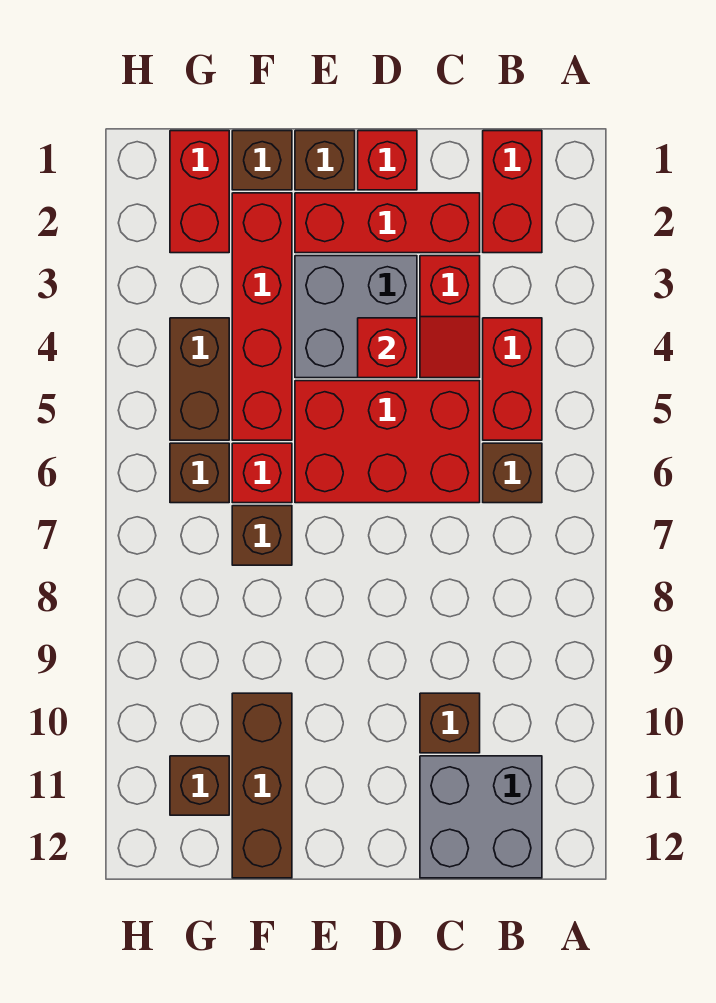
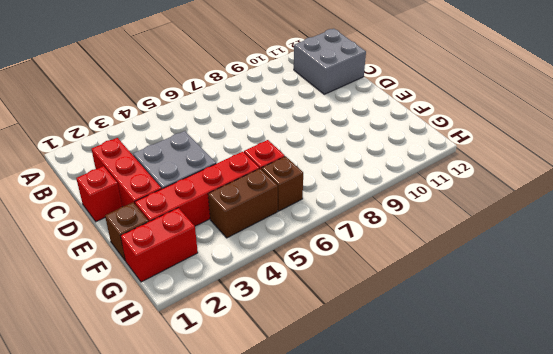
none -> red brick B1:B2 level 1
none -> red brick B4:B5 level 1
none -> brown brick B6 level 1

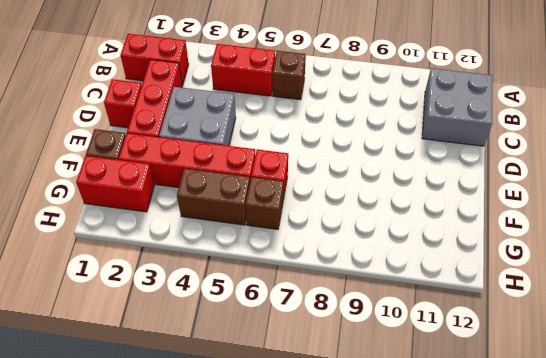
none -> red slope C3:C4 level 1 top 3
none -> red brick C5:E6 level 1
none -> brown brick C10 level 1

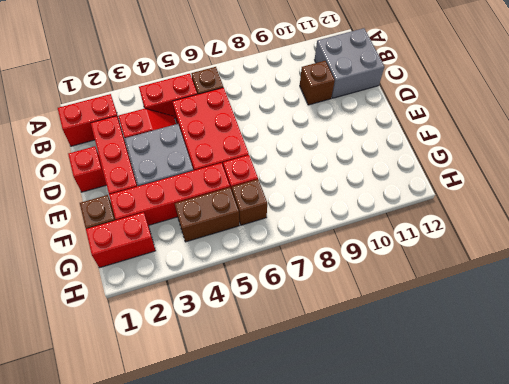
none -> brown brick E1 level 1
none -> brown brick F7 level 1
none -> brown brick F10:F12 level 1

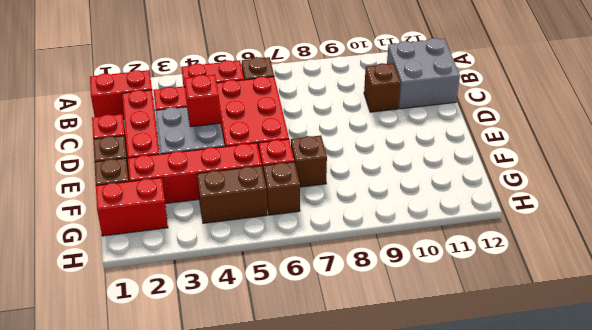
none -> brown brick F10:F12 level 1
none -> brown brick G11 level 1

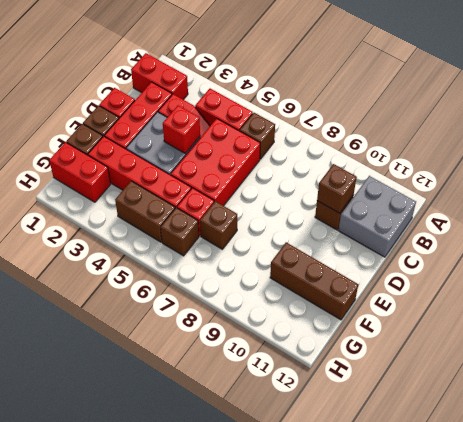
brown brick C10 level 2 -> brown brick G11 level 1

